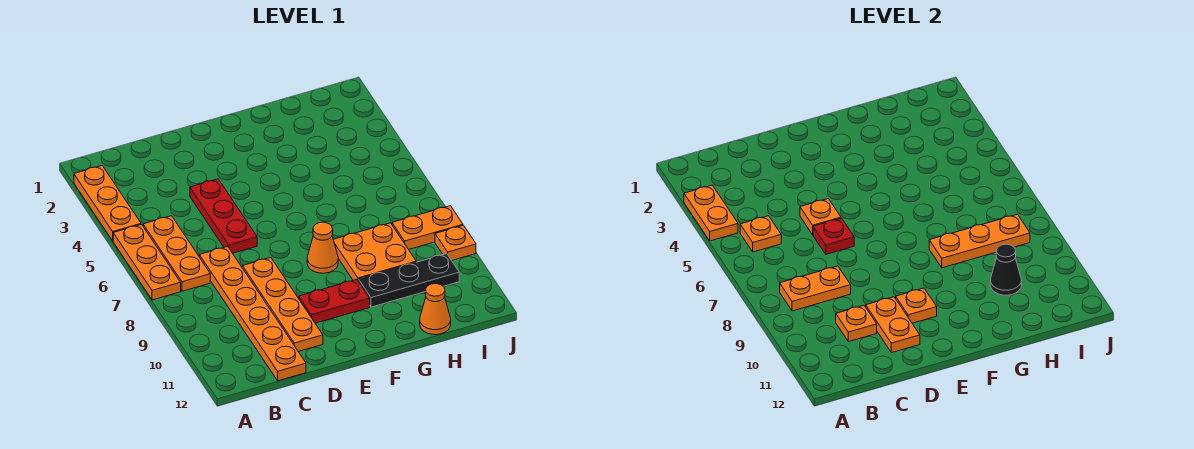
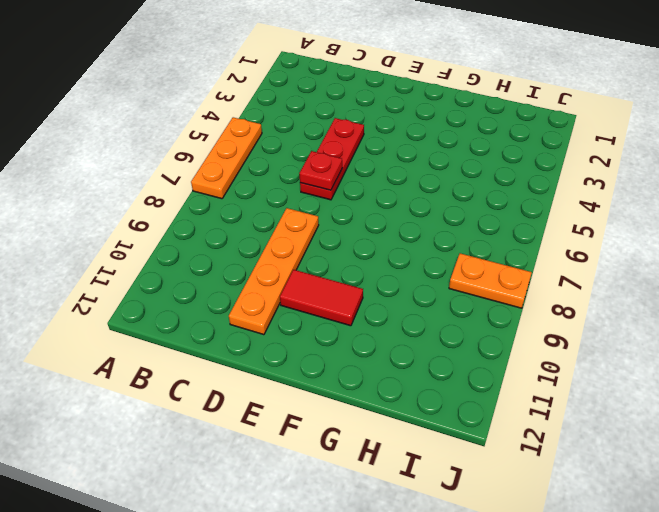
red tile E10:F10 level 1 -> red plate E10:F10 level 1
none -> orange plate A2:A4 level 1
none -> orange plate B5:B7 level 1
none -> orange plate C7:C12 level 1

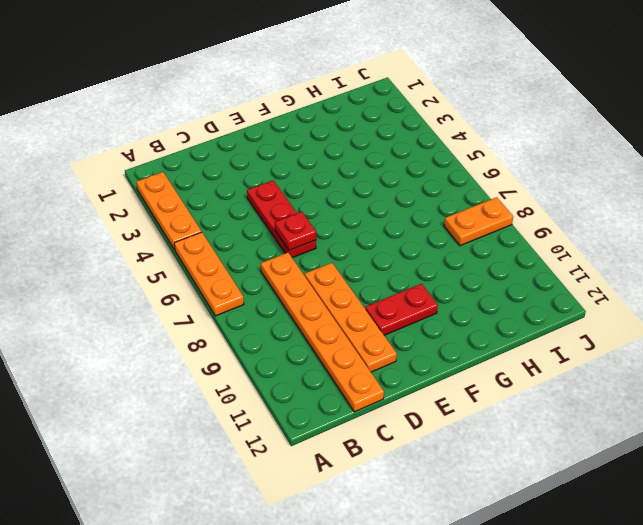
none -> orange plate B5:B7 level 1
none -> orange cone F8 level 1
none -> orange plate G8:H9 level 1

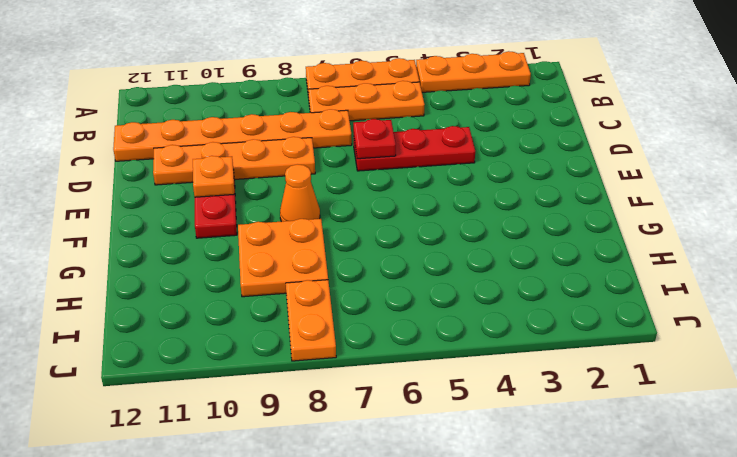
none -> black plate G10:I10 level 1
none -> orange cone H12 level 1
none -> orange plate J9 level 1

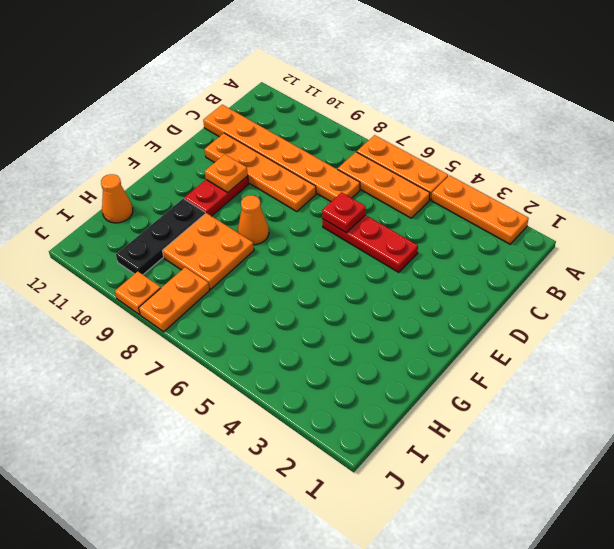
none -> orange plate A3:A4 level 2
none -> orange plate B5 level 2
none -> orange plate B8:C8 level 2

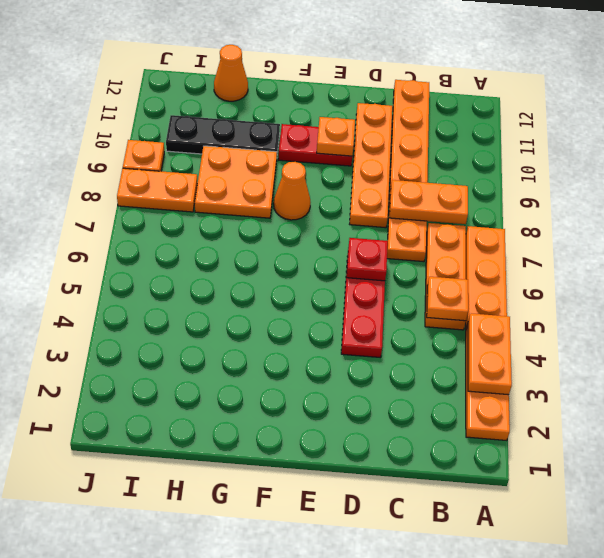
none -> orange plate C10 level 2
none -> orange plate D5 level 2
none -> orange plate D10:D11 level 2

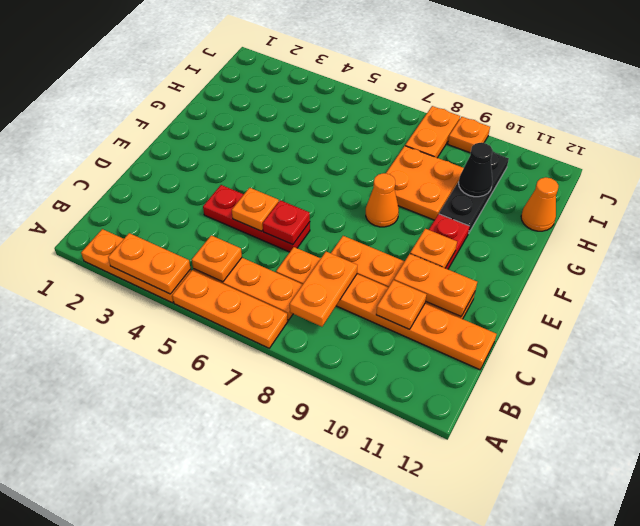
none -> orange plate G8:I8 level 2

